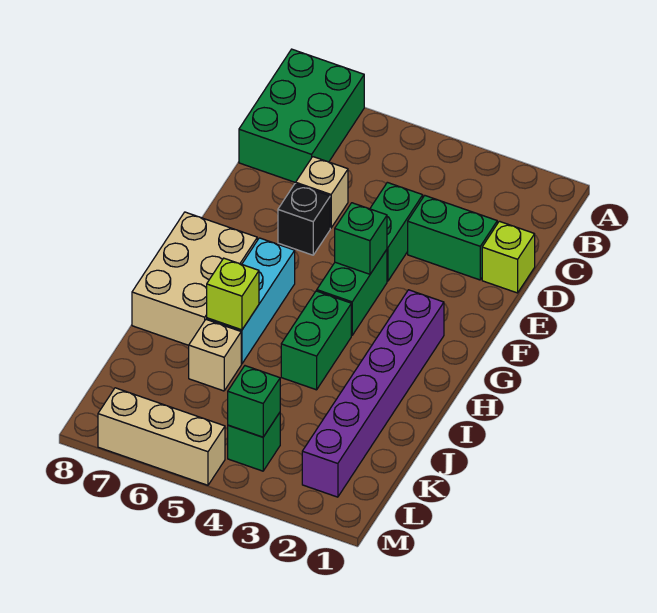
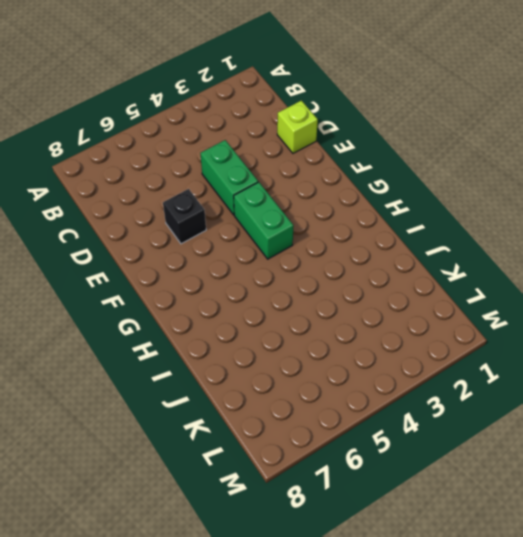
none -> green brick A7:C8 level 1
none -> green brick D2:D3 level 1
none -> tan brick D6 level 1

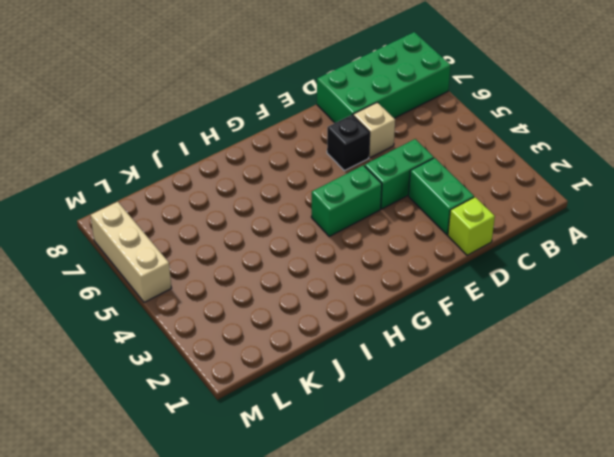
green brick A7:D8 level 1 -> green brick A7:C8 level 1
none -> purple brick G2:L2 level 1
none -> cyan brick G6:I6 level 1
none -> tan brick G7:I8 level 1

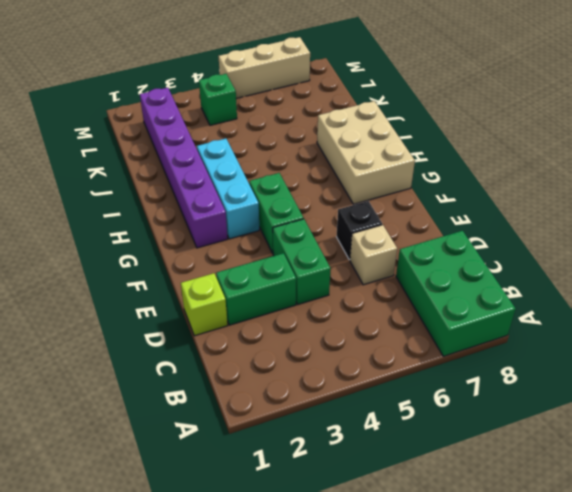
cyan brick G3:I3 level 1 -> cyan brick G6:I6 level 1
none -> green brick H4:I4 level 1
none -> tan brick J6 level 1
none -> green brick F4 level 2

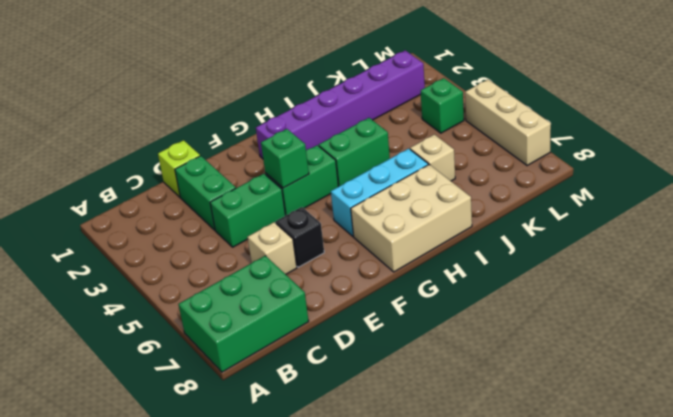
none -> lime brick I6 level 2
none -> green brick L4 level 2

